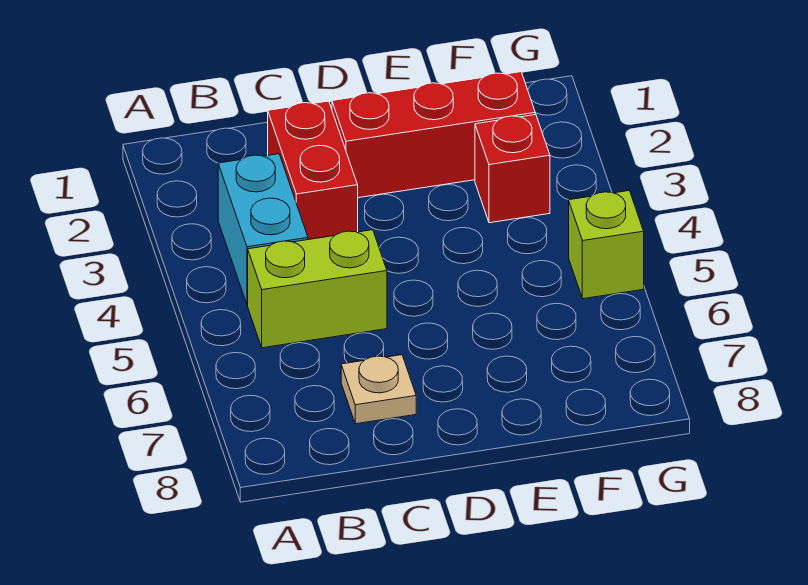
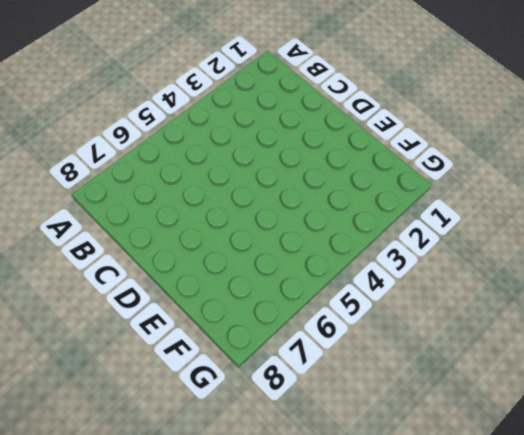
none -> cyan brick B3:B4 level 1
none -> lime brick B5:C5 level 1

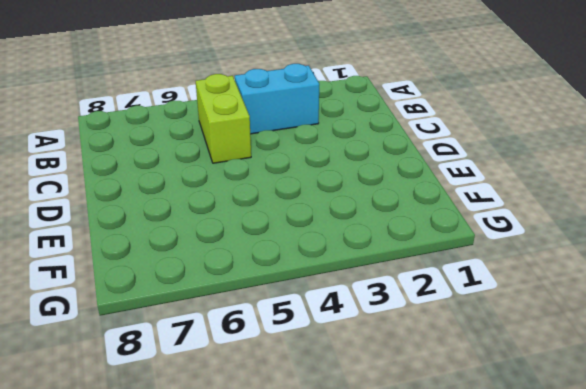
none -> red brick C2:C3 level 1
none -> tan plate C7 level 1

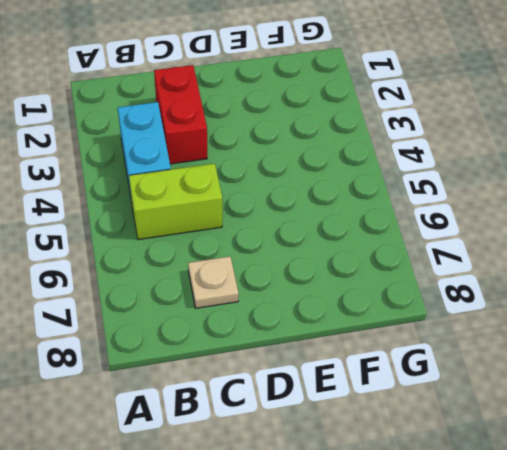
none -> red brick D2:F2 level 1
none -> red brick F3 level 1

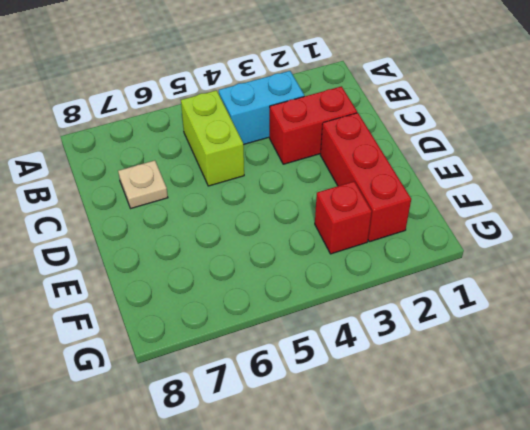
none -> lime brick G5 level 1

